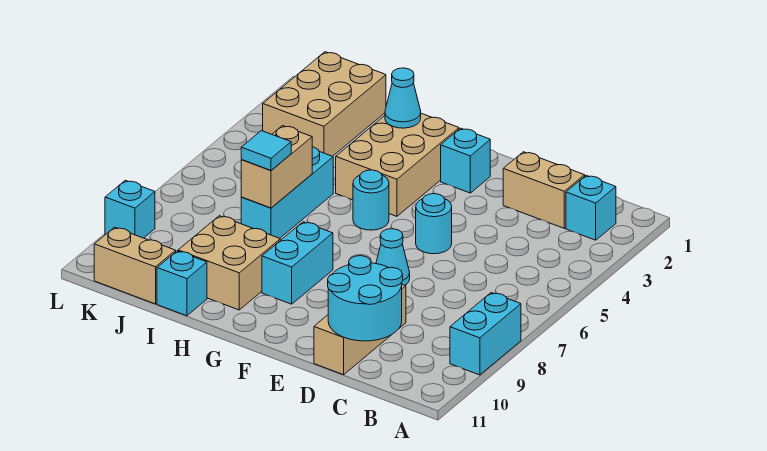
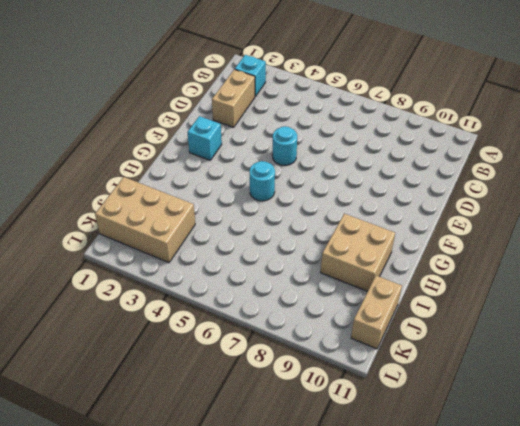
none -> cyan brick A8:A9 level 1
none -> tan brick D9:D11 level 1
none -> cyan cone E7 level 1

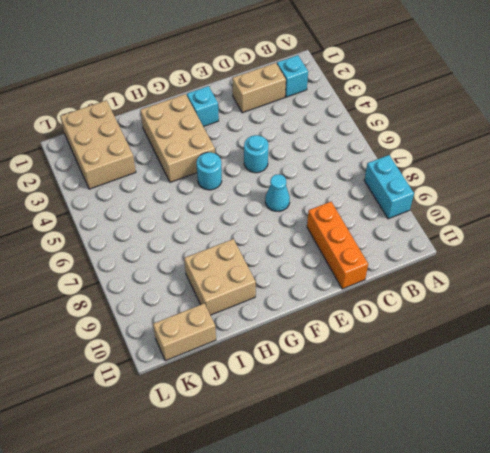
orange brick D9:D11 level 1 -> tan brick D9:D11 level 1
none -> cyan brick G8:G9 level 1
none -> cyan brick I5:I7 level 1
none -> cyan brick I11 level 1

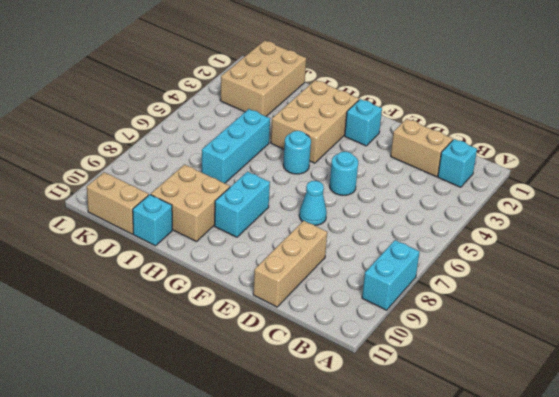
none -> cyan brick L9 level 1
none -> cyan round brick C10:D11 level 2
none -> cyan cone H2 level 2

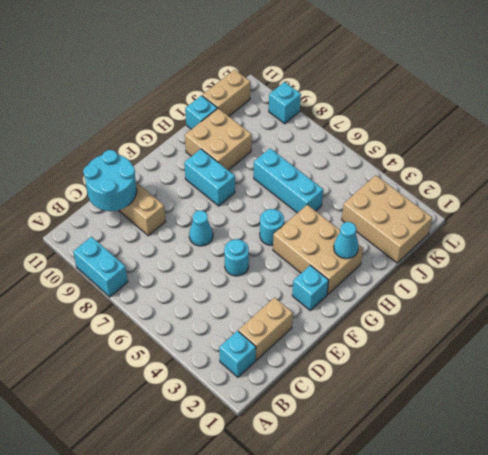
none -> tan brick I6:I7 level 2
none -> cyan tile I7 level 3

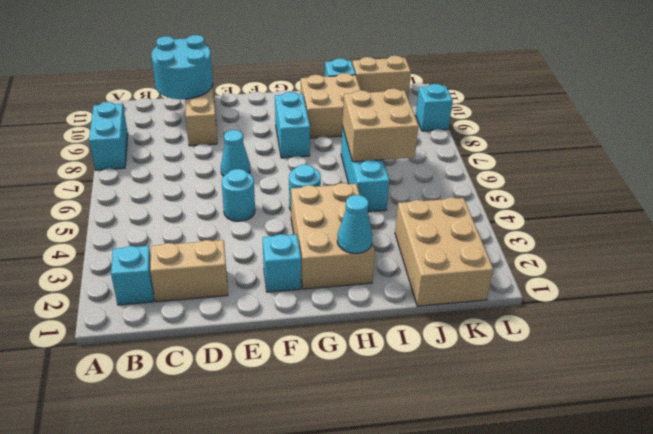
tan brick I6:J7 level 2 -> tan brick I6:I7 level 2
none -> cyan tile I7 level 3

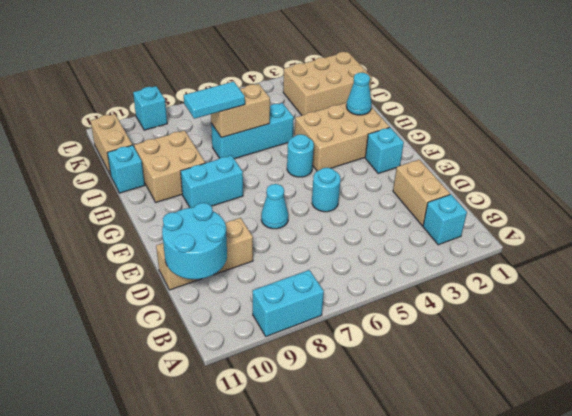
cyan tile I7:I8 level 3 -> cyan tile I7 level 3

